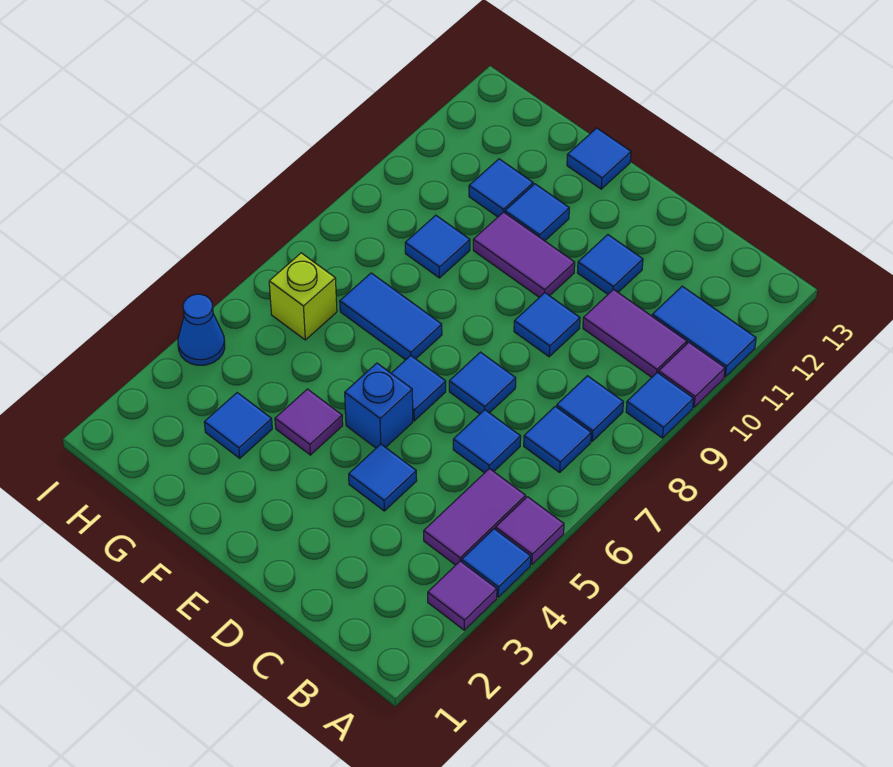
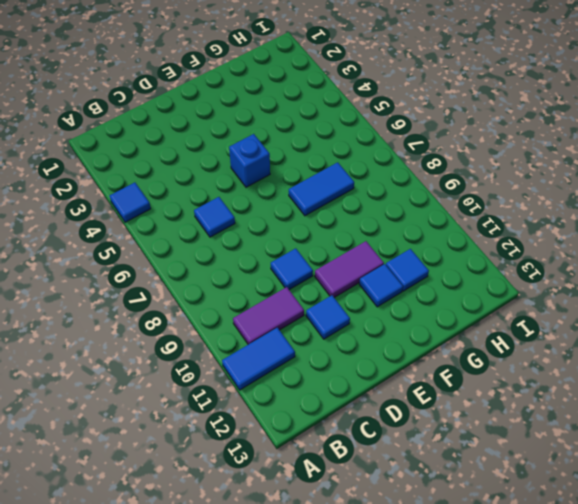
none -> purple tile A3 level 1
none -> purple tile A5 level 1
none -> blue tile A9 level 1

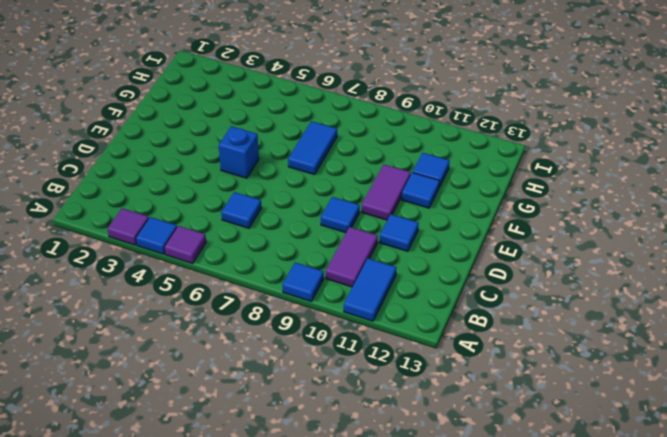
none -> purple tile A10 level 1
none -> purple tile B4:B5 level 1
none -> blue tile B7 level 1

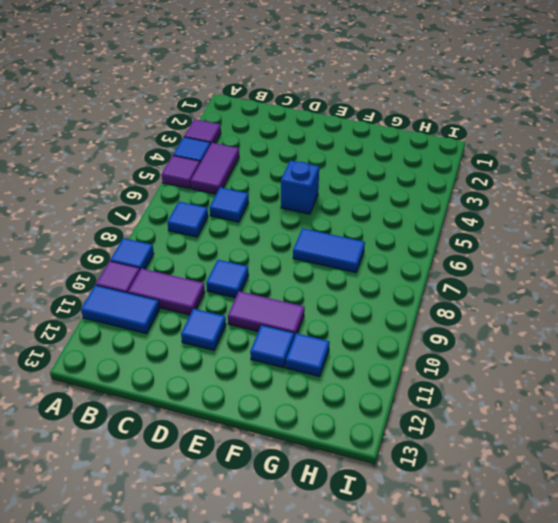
none -> blue tile B8 level 1
none -> blue tile D4 level 1
none -> blue tile D7 level 1

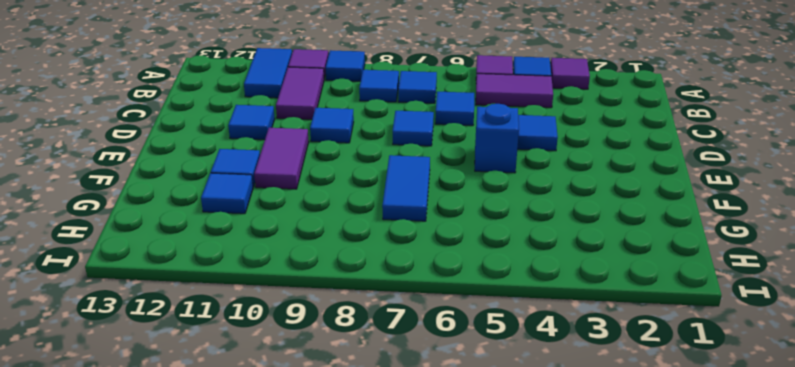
none -> blue tile E6 level 1
none -> purple tile F4 level 1
none -> blue tile F13 level 1

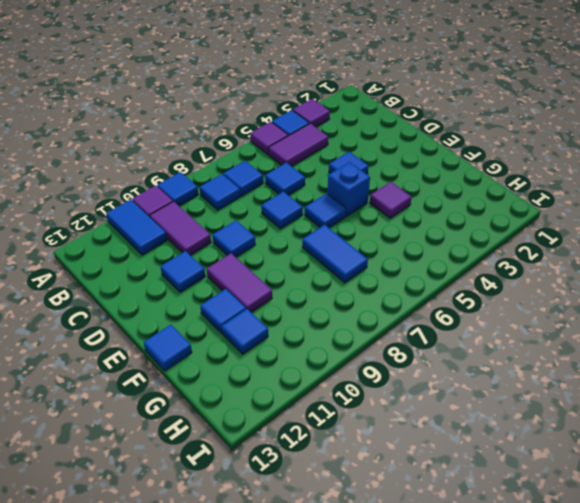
none -> blue tile G3 level 1
none -> blue tile G9 level 1
none -> lime brick H6 level 1

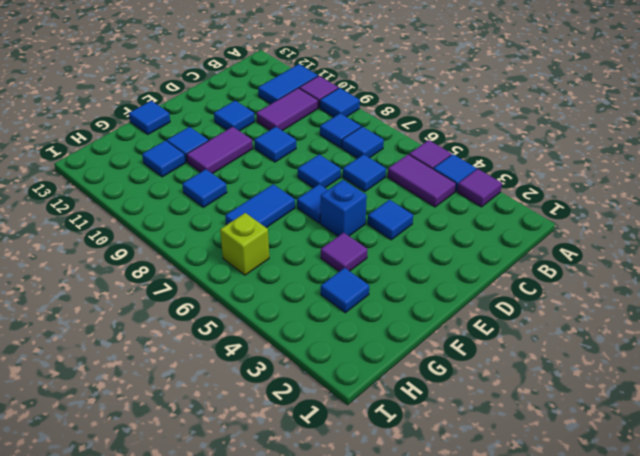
none -> blue cone I4 level 1

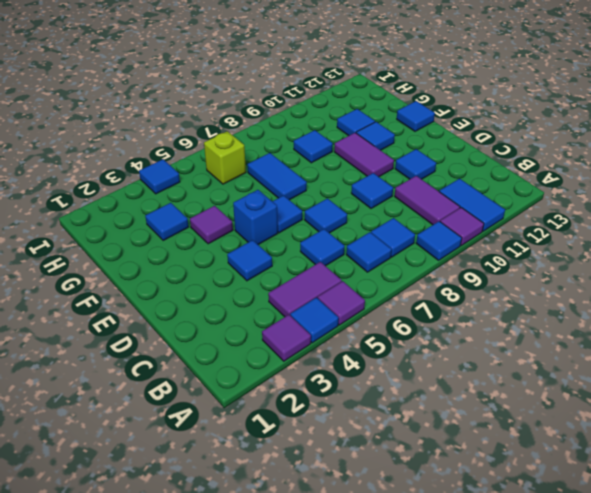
blue tile I4 level 1 -> blue cone I4 level 1

